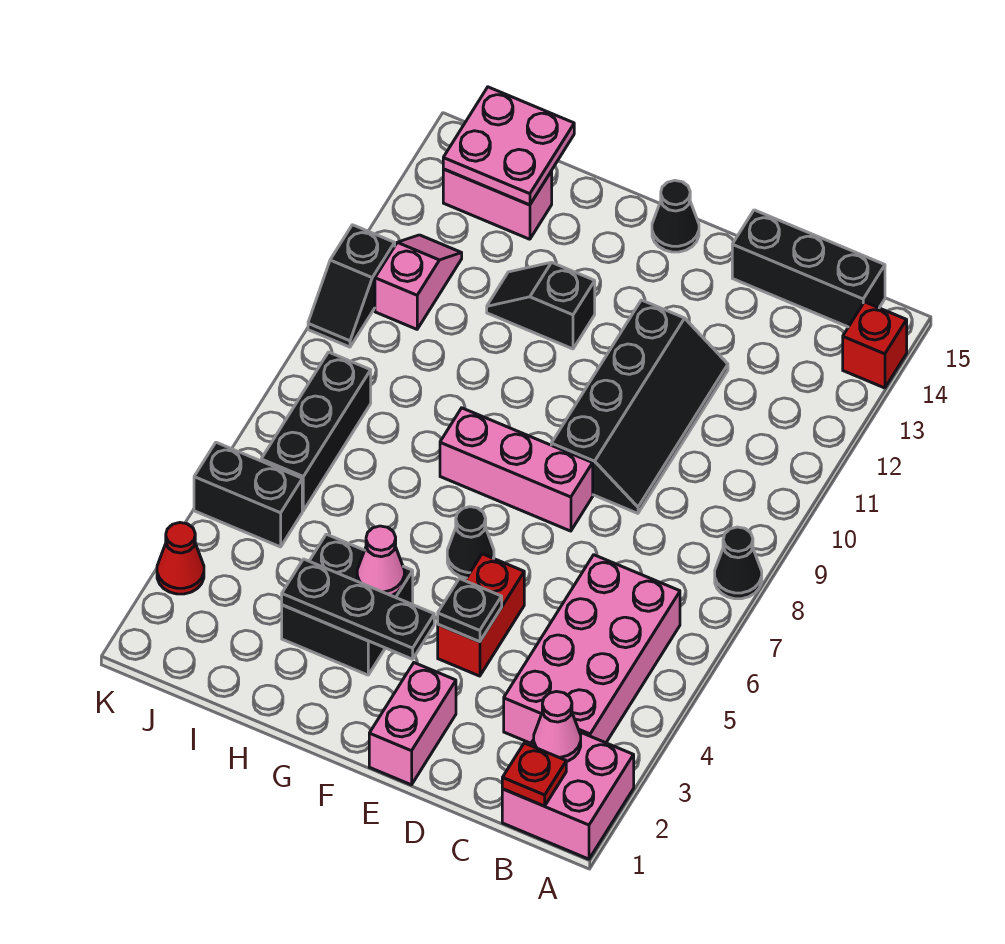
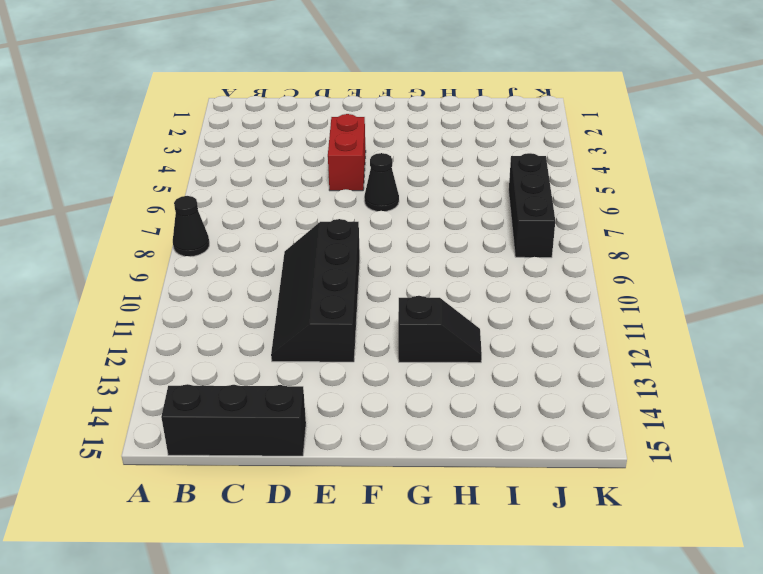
none -> pink brick A1:B2 level 1
none -> red brick A14 level 1
none -> pink brick B3:C6 level 1

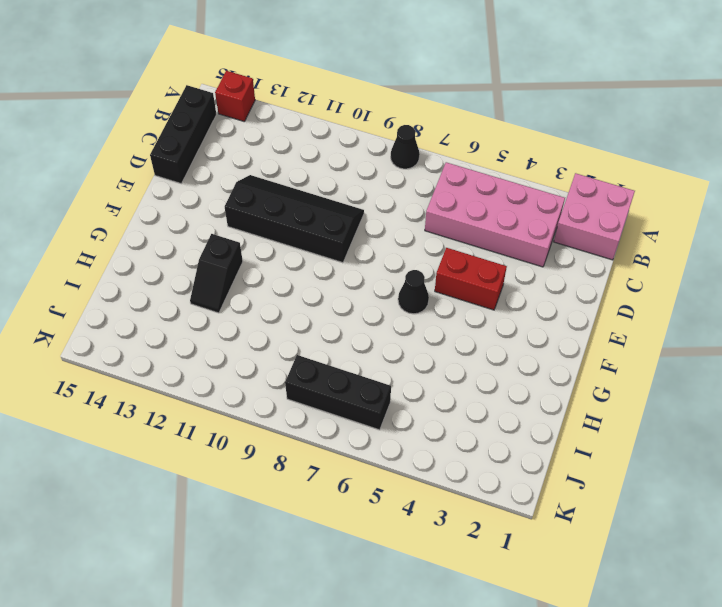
none -> pink brick E1:E2 level 1
none -> pink brick E8:G8 level 1
none -> black cone F15 level 1

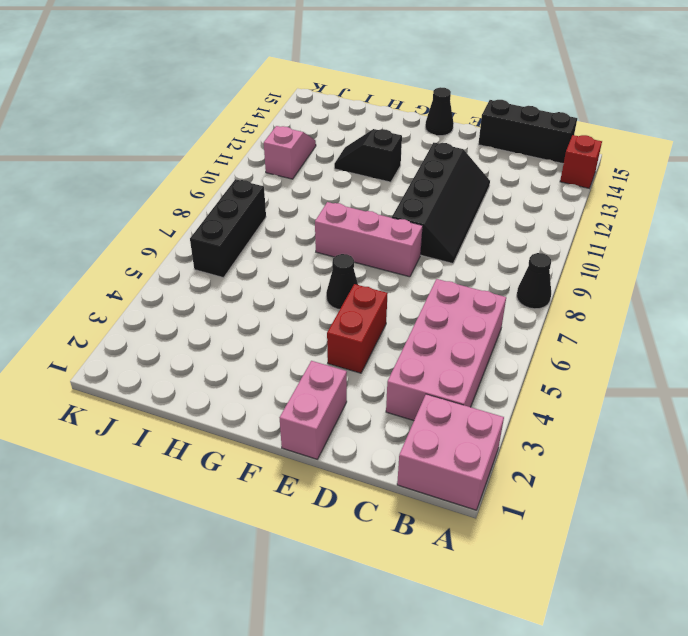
none -> black brick G3:H4 level 1
none -> pink brick I14:J14 level 1
none -> black brick J5:K5 level 1

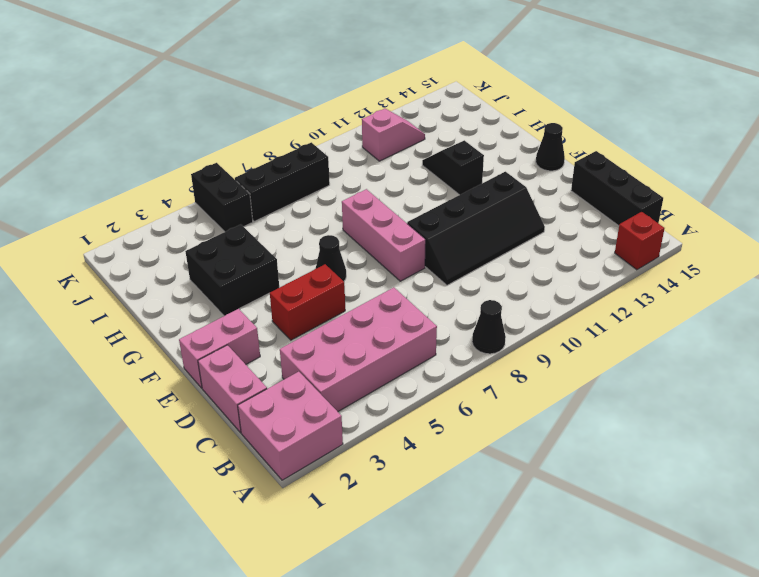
pink brick C1:D1 level 1 -> pink brick I14:J14 level 1
none -> red cone K3 level 1
none -> black slope K10:K11 level 1 top 11
none -> red plate B1 level 2

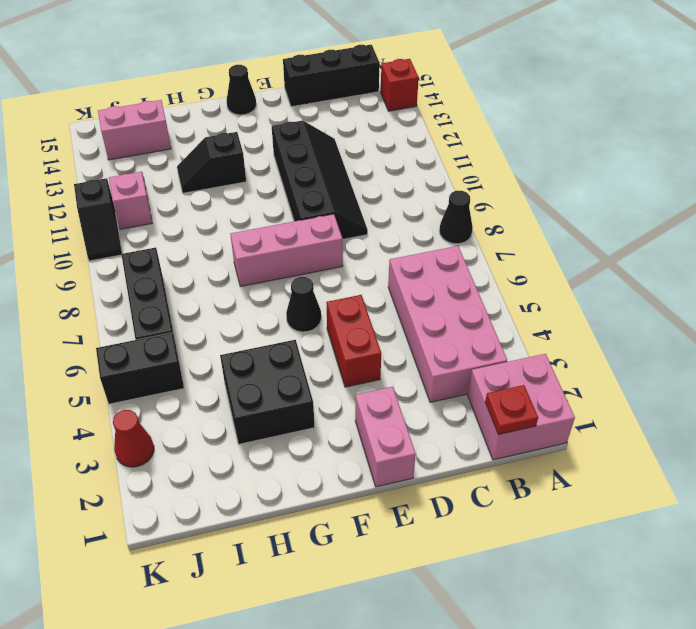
none -> pink cone B2 level 2
none -> black plate E4 level 2
none -> black plate F3:H3 level 2

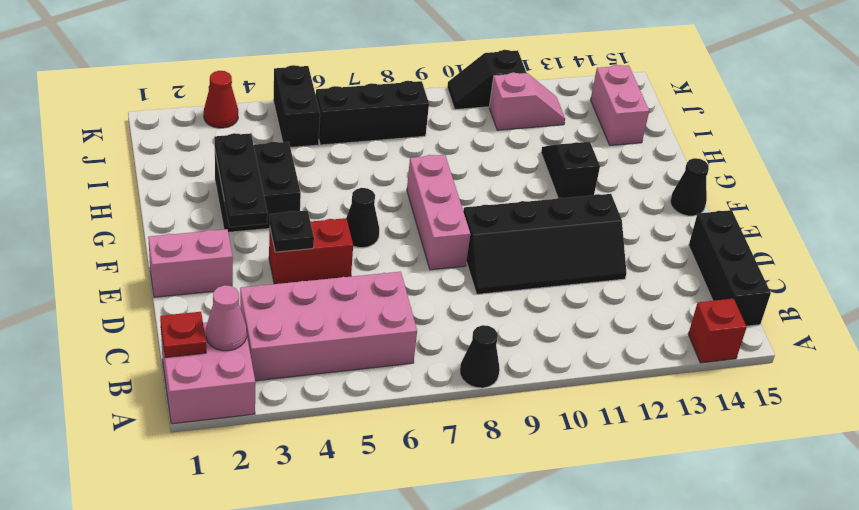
none -> pink cone G4 level 2
none -> pink plate I14:J15 level 2

